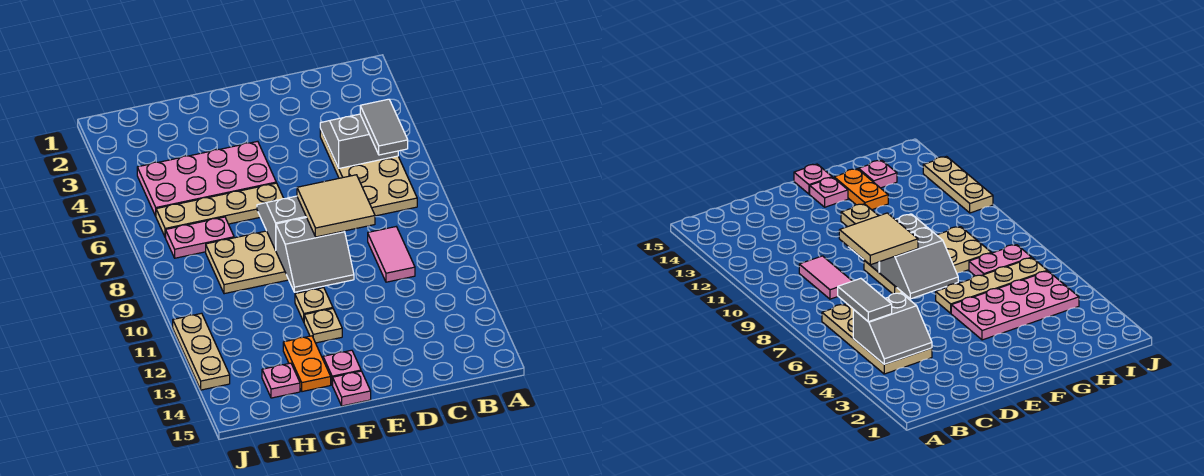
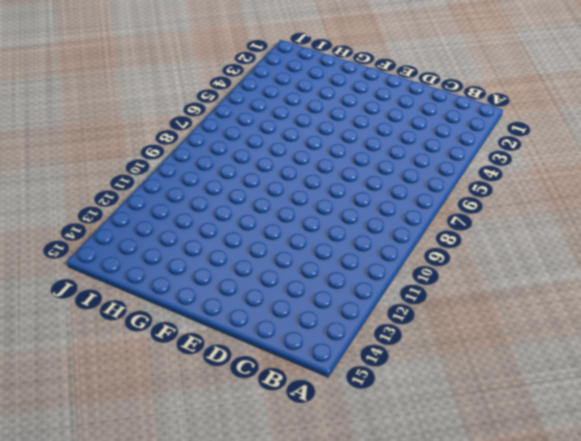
none -> tan plate B4:C7 level 1
none -> pink tile C9:C10 level 1
none -> tan plate E8:H9 level 1

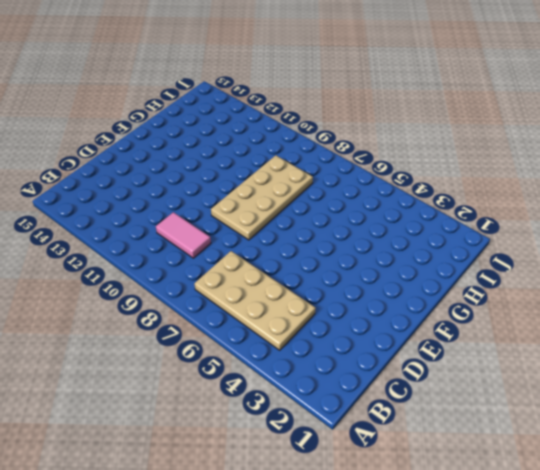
none -> pink plate F4:I5 level 1
none -> tan plate F6:I6 level 1
none -> tan plate F11 level 1

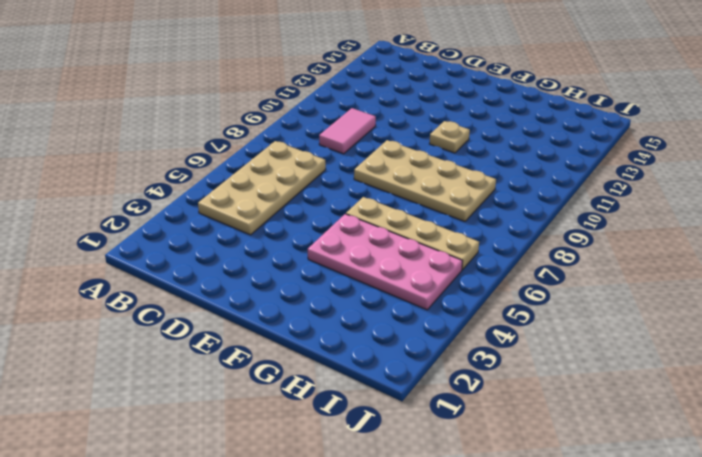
none -> tan plate F12 level 1
none -> pink plate F14 level 1
none -> pink plate F15 level 1

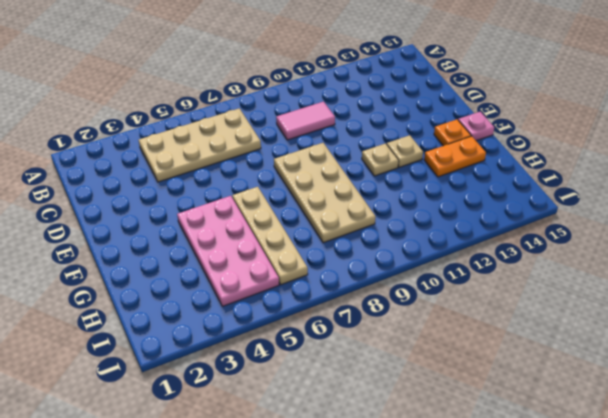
orange plate F14 level 1 -> pink plate F14 level 1
none -> pink plate H7:I7 level 1
none -> pink plate H14 level 1
none -> tan plate J11:J13 level 1

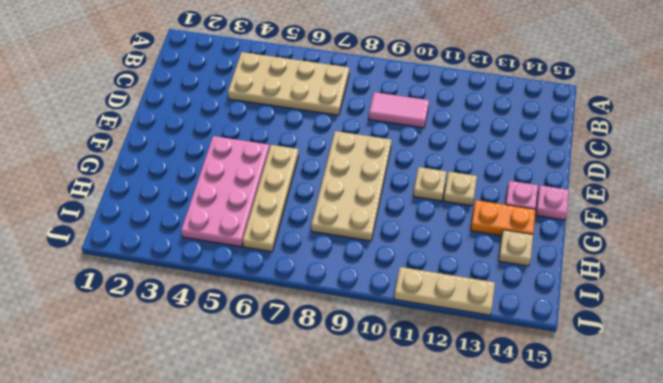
tan plate H14 level 1 -> pink plate H14 level 1
none -> pink plate H7:I7 level 1
none -> grey slope B4:C5 level 2 top 5
none -> grey slope E7:F8 level 2 top 8

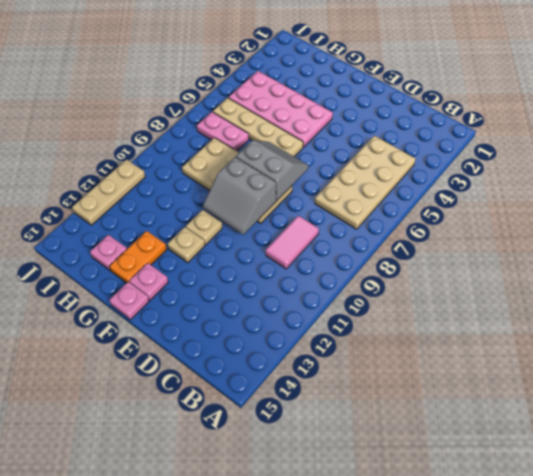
none -> grey slope B4:C5 level 2 top 5
none -> grey tile B5:B6 level 3
none -> tan tile D8:E9 level 3

